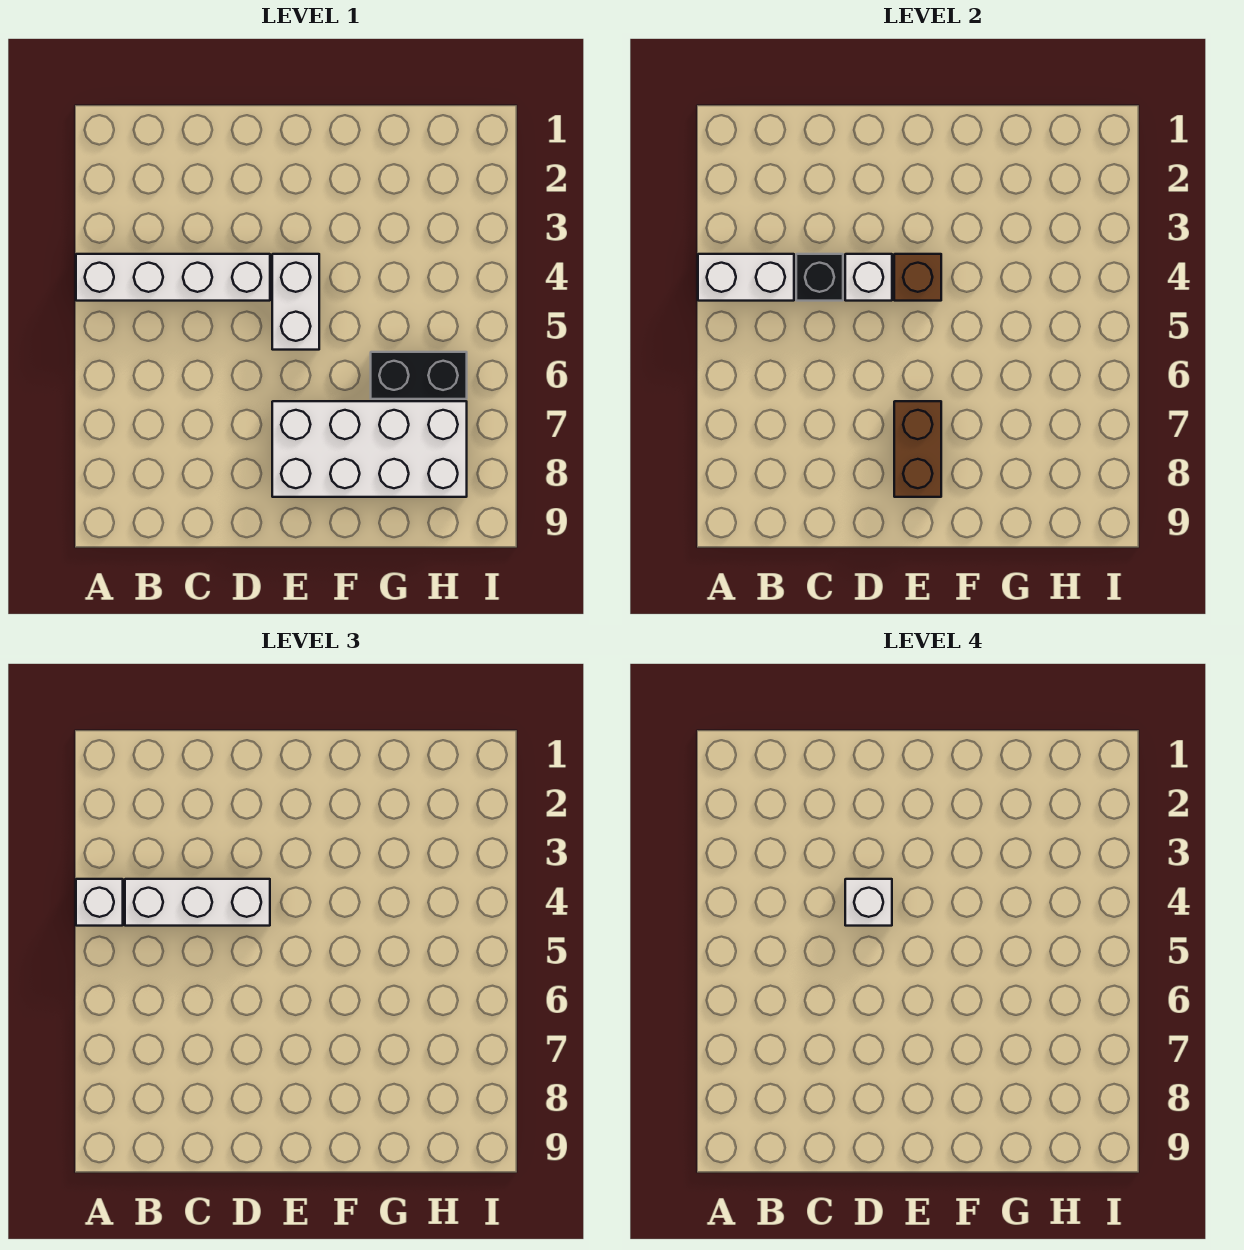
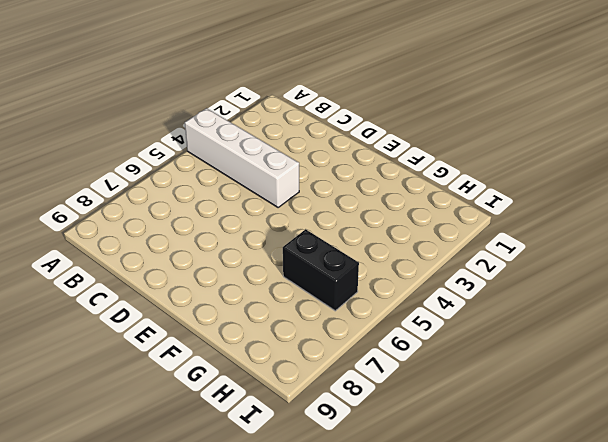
none -> white brick E4:E5 level 1
none -> white brick E7:H8 level 1
none -> white brick A4:B4 level 2

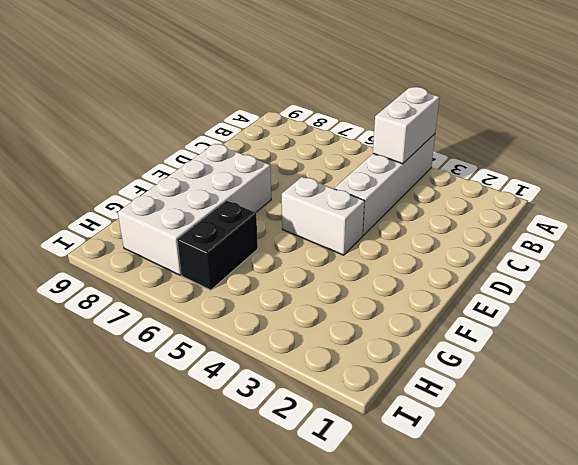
none -> black brick C4 level 2
none -> white brick D4 level 2
none -> brown brick E4 level 2

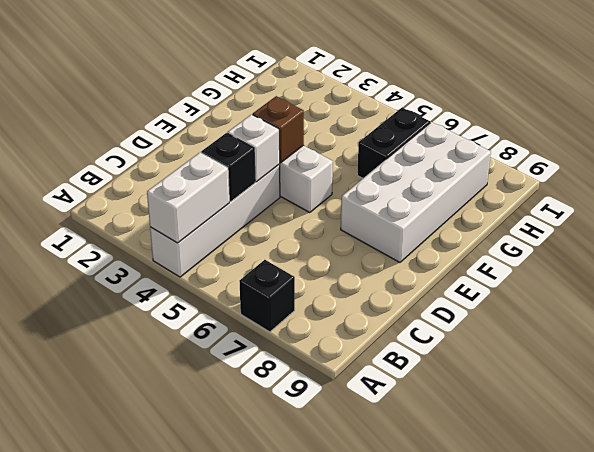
black brick A7 level 1 -> none
none -> brown brick E7:E8 level 2
none -> white brick A4 level 3
none -> white brick B4:D4 level 3

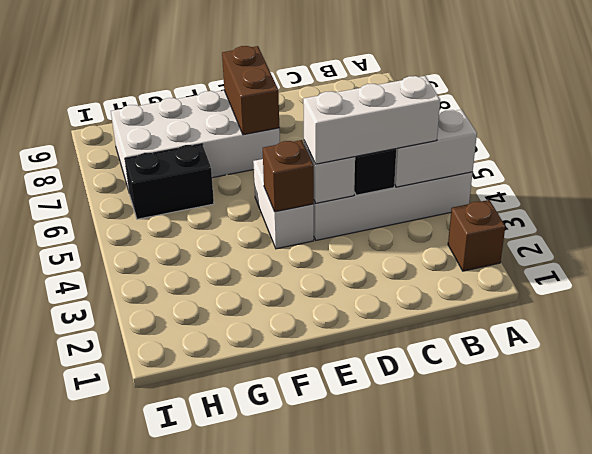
brown brick A2 level 1 -> none
none -> white brick A4 level 3
none -> white brick D4 level 4

